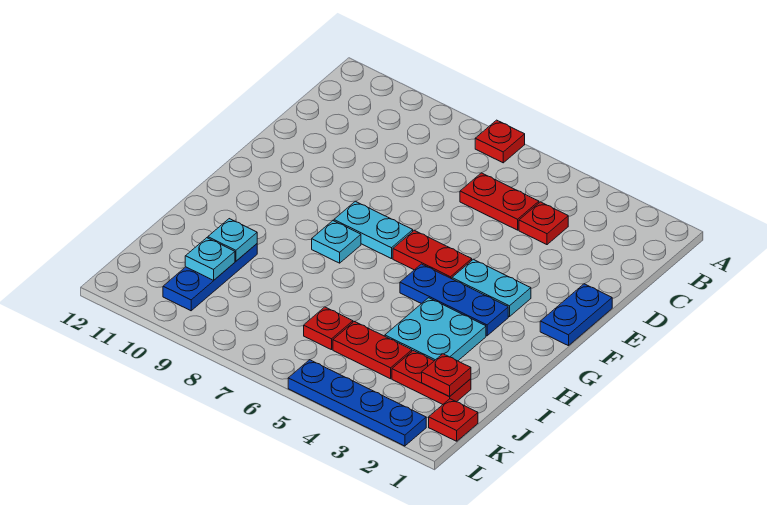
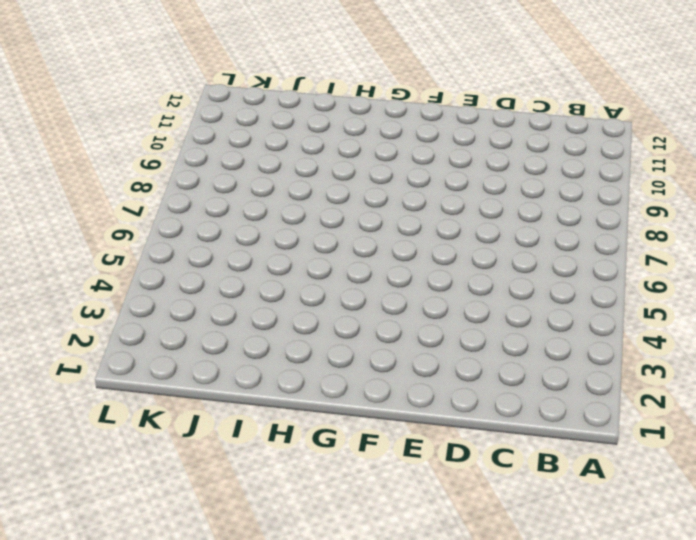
none -> red plate A7 level 1
none -> red plate C4 level 1
none -> red plate C5:C6 level 1

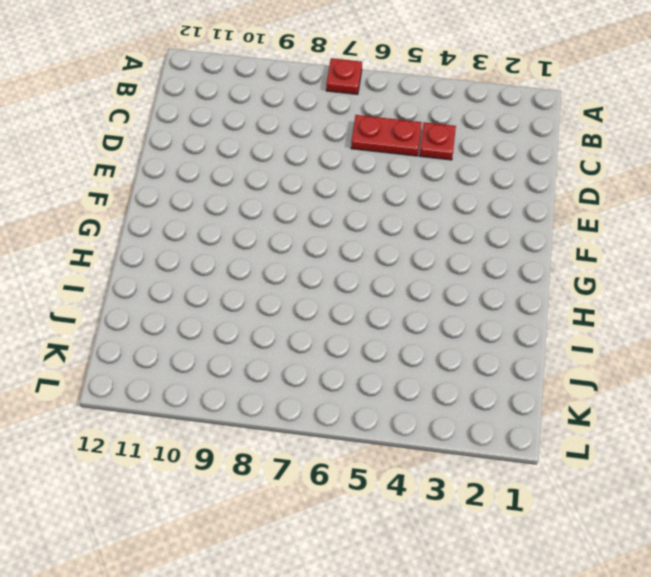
none -> blue plate E1:F1 level 1
none -> cyan plate F3:F4 level 1
none -> red plate F5:F6 level 1

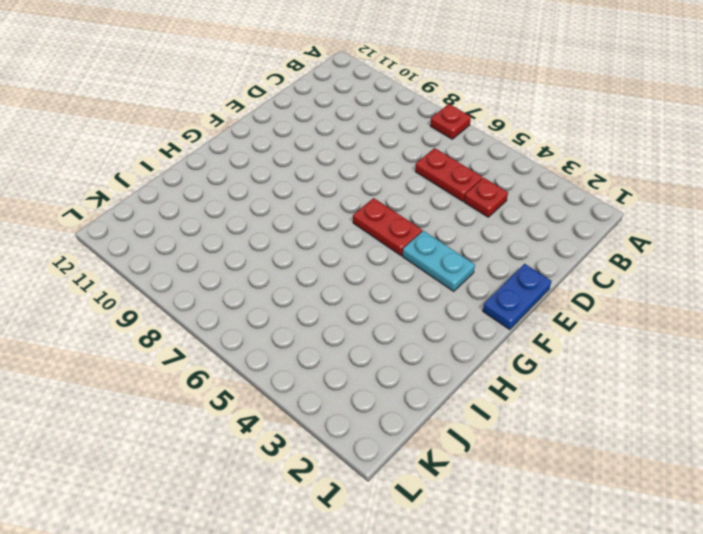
none -> cyan plate F7:F8 level 1
none -> blue plate G3:G5 level 1
none -> cyan plate G8 level 1

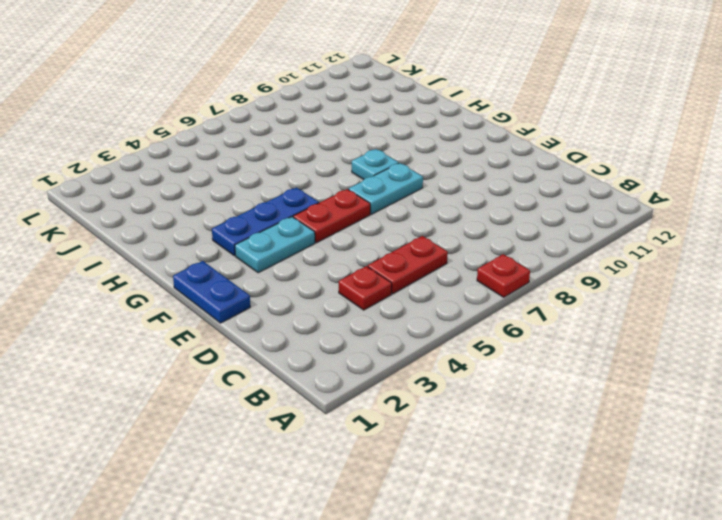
none -> cyan plate H3:I4 level 1
none -> blue plate I10:K10 level 1
none -> red plate J2:J3 level 1

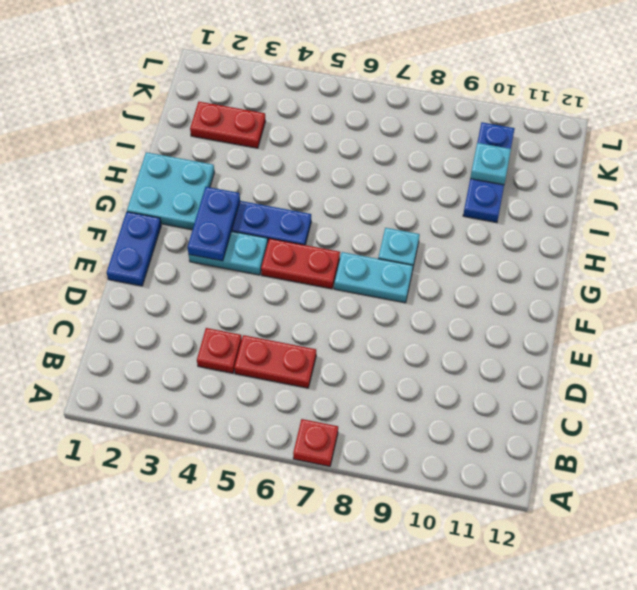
blue plate F3:G3 level 2 -> none
cyan plate G1:H2 level 1 -> cyan plate H3:I4 level 1
none -> red plate J4:J5 level 1
none -> red plate J6 level 1
none -> red plate K1 level 1

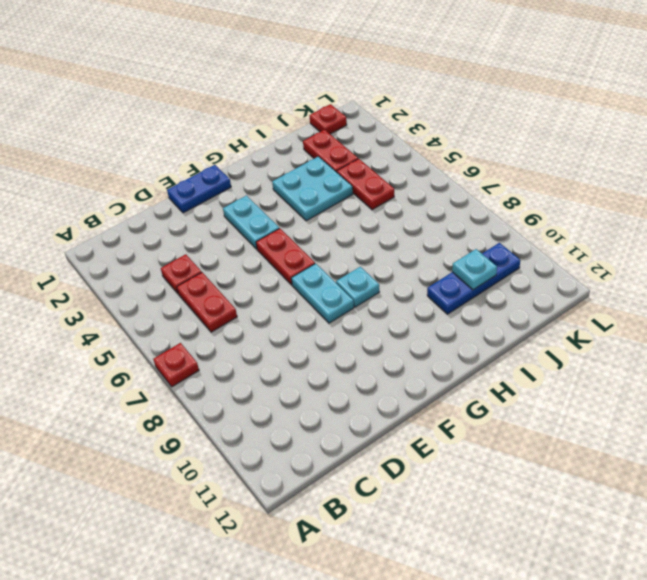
none -> blue plate G3:G5 level 1
none -> red plate J6 level 1
none -> blue plate L2:L5 level 1

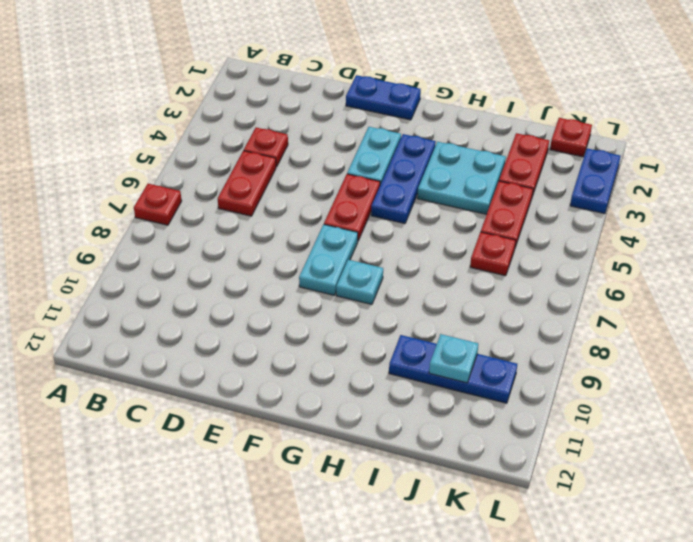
blue plate L2:L3 level 1 -> blue plate L2:L5 level 1
none -> cyan plate I10 level 2
none -> red plate J2 level 2

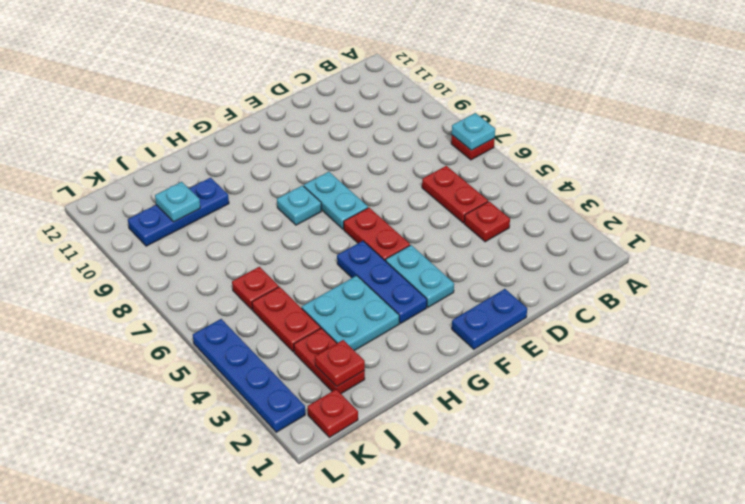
cyan plate A7 level 2 -> cyan plate I10 level 2

